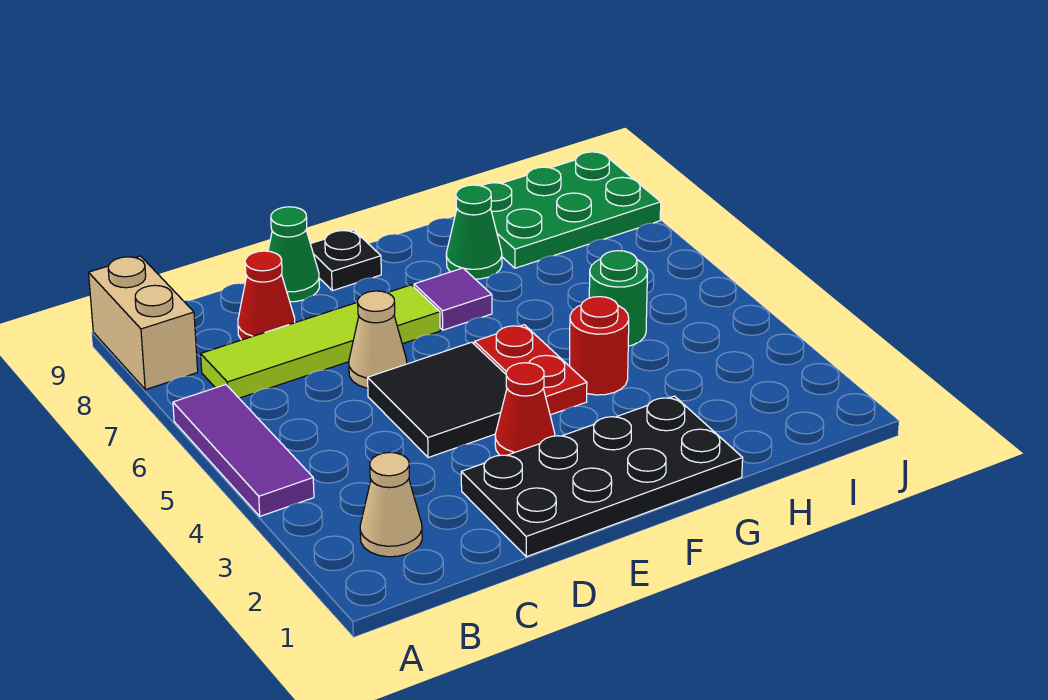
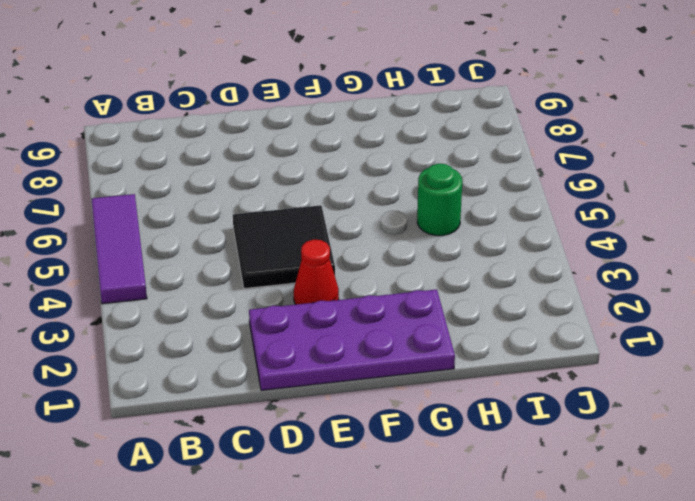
purple plate D1:G2 level 1 -> black plate D1:G2 level 1
none -> tan brick A8:A9 level 1
none -> tan cone B2 level 1
none -> lime tile B7:E7 level 1

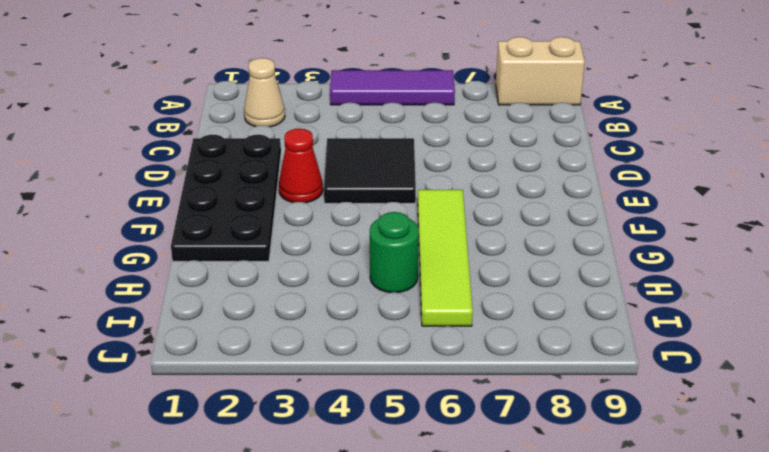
lime tile F6:I6 level 1 -> lime tile B7:E7 level 1
none -> red cone C8 level 1
none -> tan cone D6 level 1
none -> green cone D9 level 1

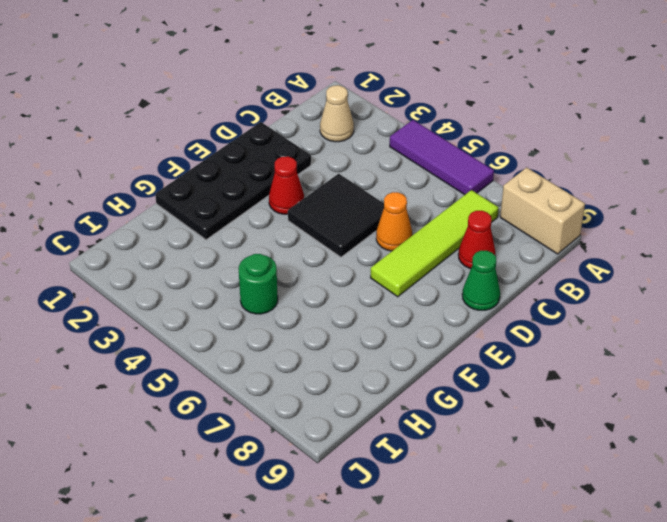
orange cone D6 level 1 -> tan cone D6 level 1
none -> black plate E9 level 1
none -> red plate F4:F5 level 1
none -> purple tile F7 level 1

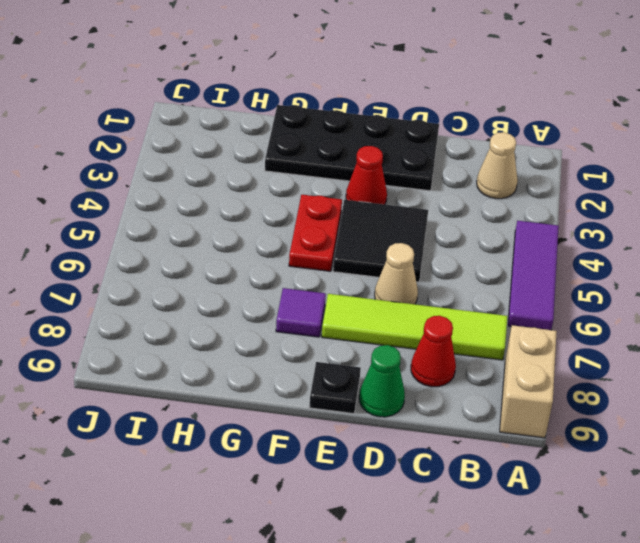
none -> red round brick G4 level 1
none -> green cone G8 level 1
none -> green round brick H5 level 1

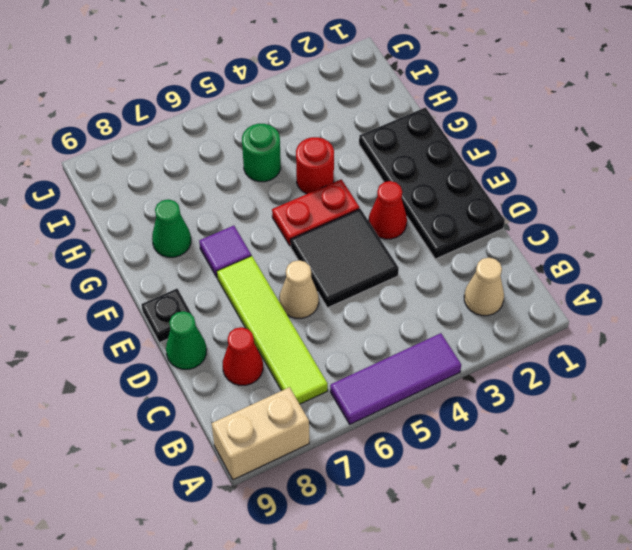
none -> green plate H8:J9 level 1

